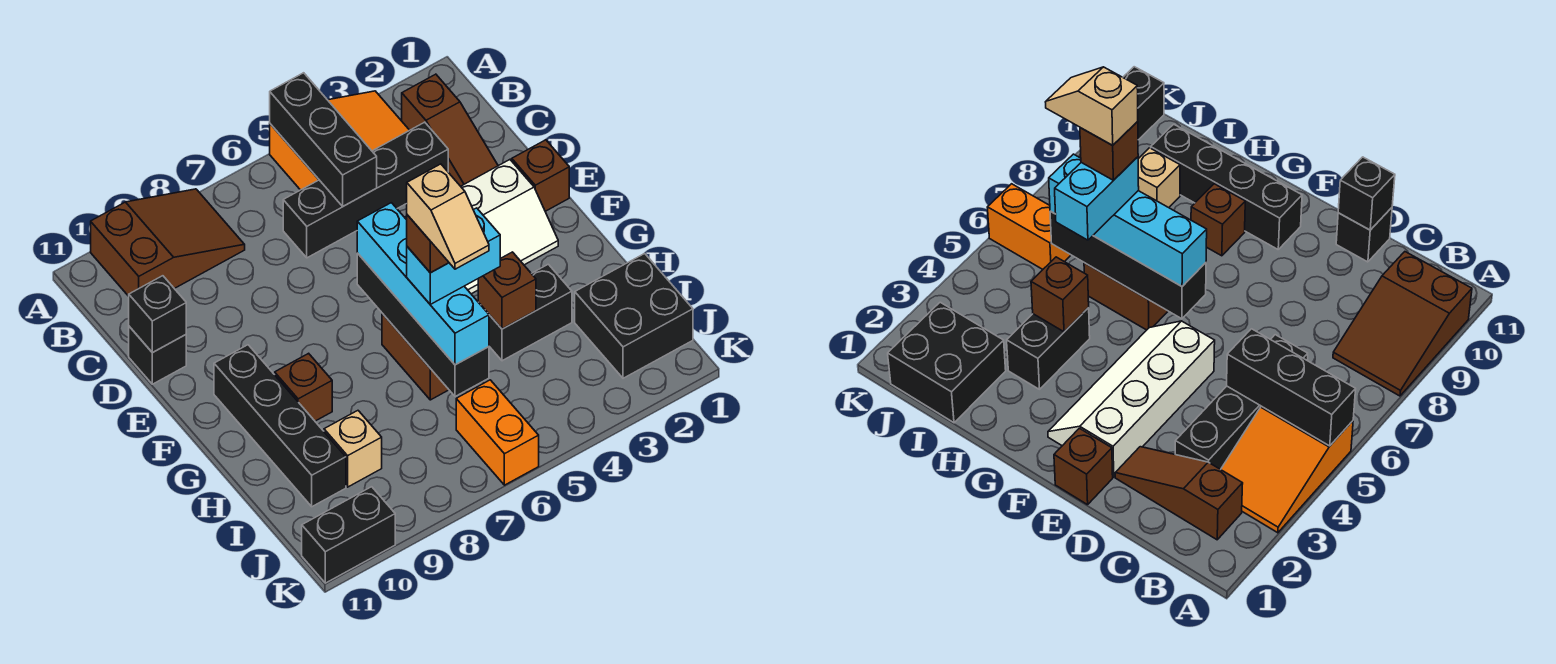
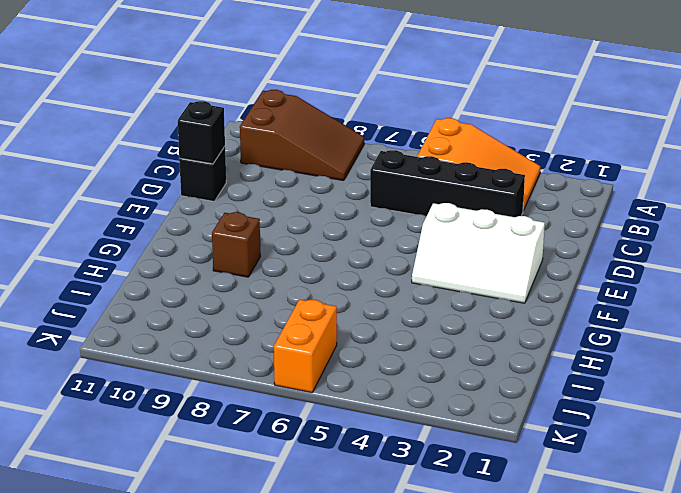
white slope E2:F4 level 1 top E -> white slope E2:F5 level 1 top E
none -> brown slope B2:D2 level 1 top B
none -> brown brick E1 level 1
none -> black brick F10:I10 level 1

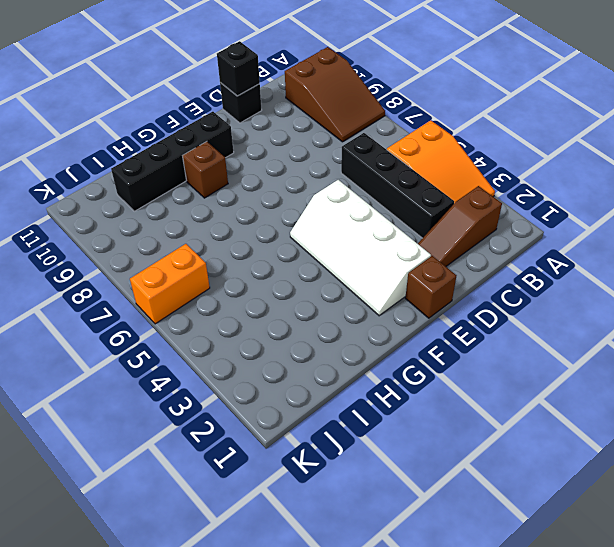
none -> brown brick G6:H6 level 1
none -> black brick H3:H4 level 1
none -> black brick I1:J2 level 1

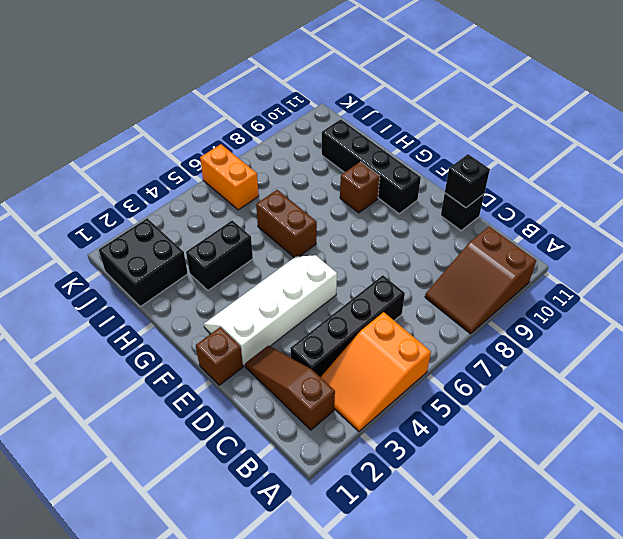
none -> tan brick I9 level 1
none -> black brick K10:K11 level 1
none -> black brick A5:C5 level 2

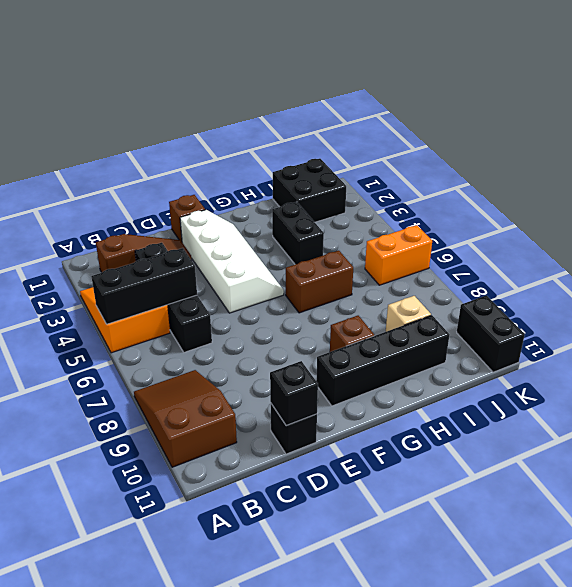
none -> black brick F6:I6 level 2
none -> brown brick H4 level 2
none -> cyan brick F6:I6 level 3

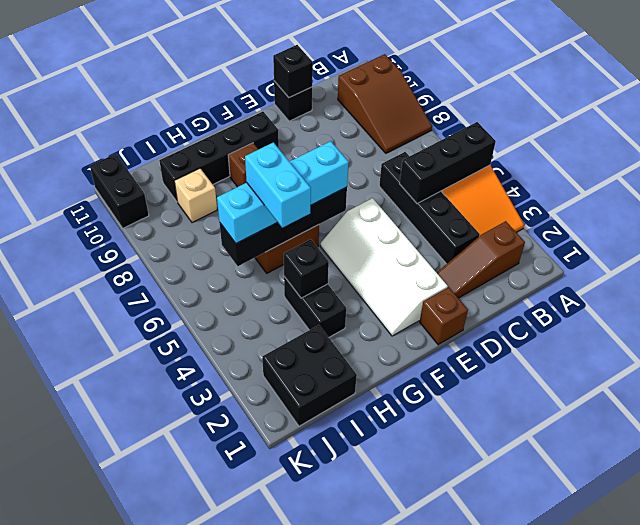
black brick H4 level 2 -> brown brick H4 level 2
none -> orange brick J6:K6 level 1
none -> brown brick H6 level 5
none -> tan slope H6:I6 level 6 top H

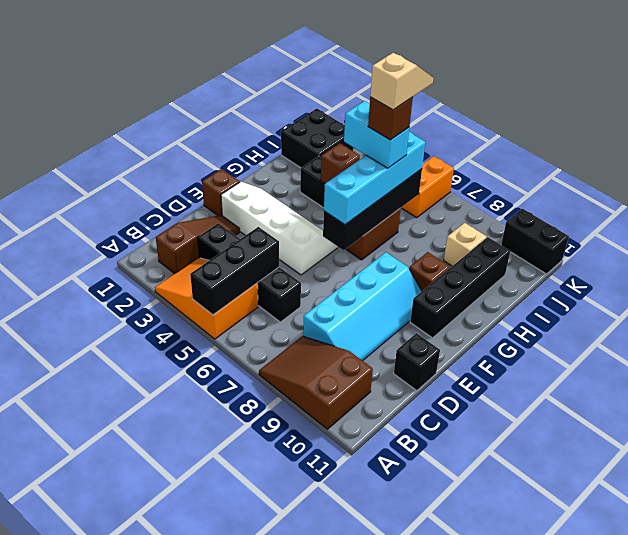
cyan slope C8:F9 level 1 top 8 -> none
none -> black brick D11 level 2

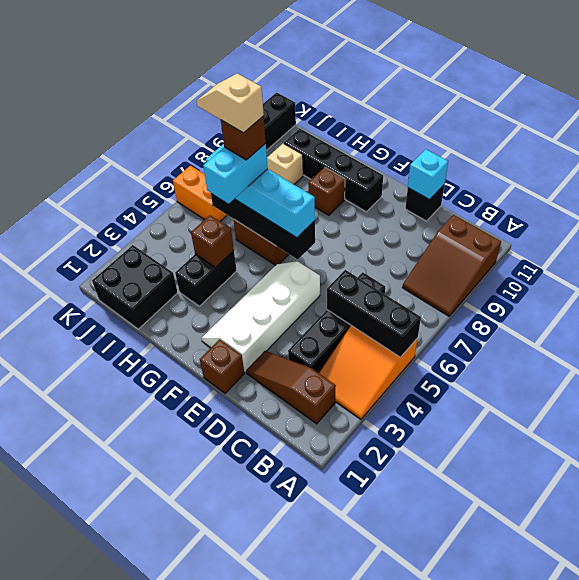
cyan brick D11 level 2 -> black brick D11 level 2

